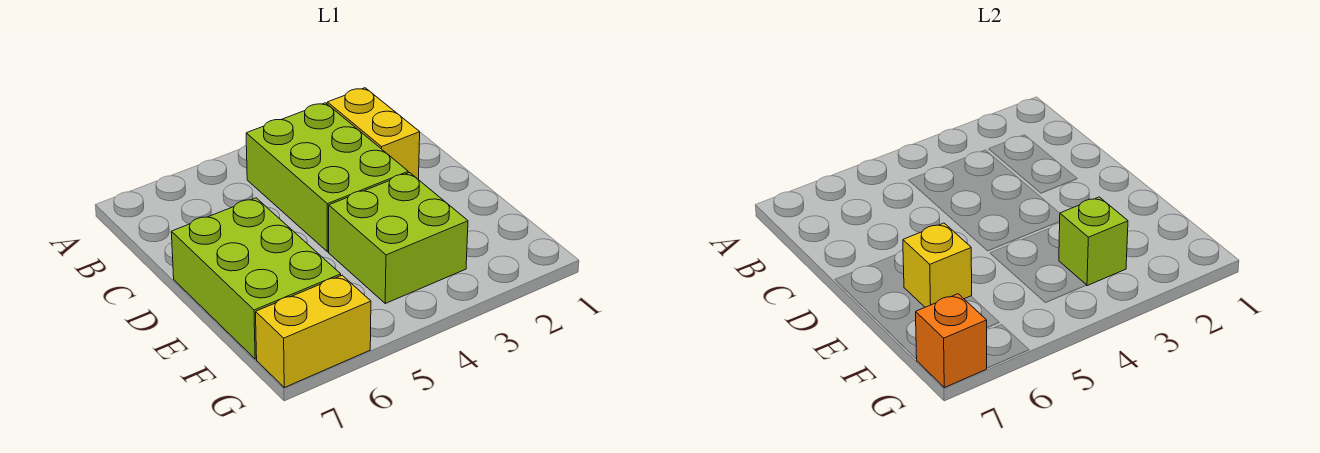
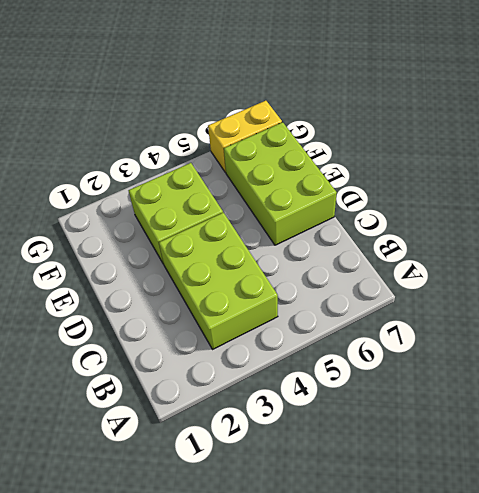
none -> yellow brick B2:C2 level 1
none -> yellow brick E6 level 2

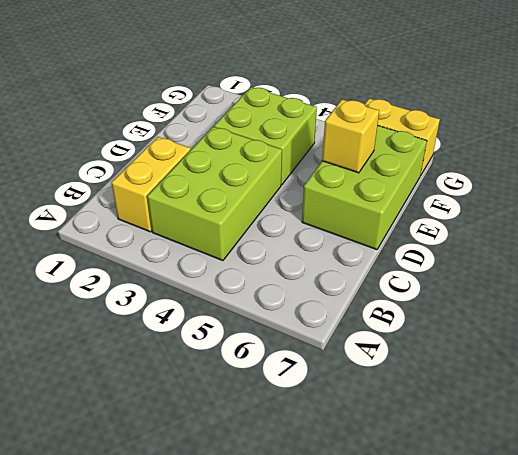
none -> lime brick F3 level 2
none -> orange brick G7 level 2

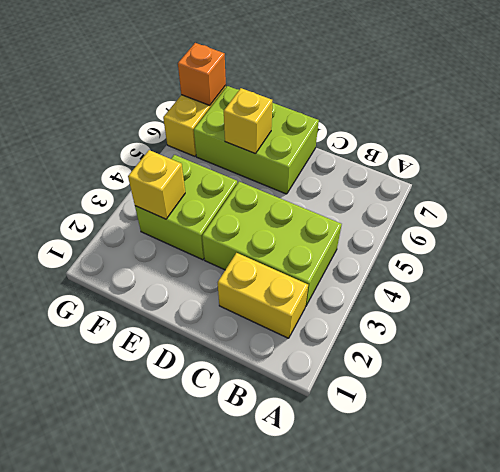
yellow brick F3 level 2 -> lime brick F3 level 2

